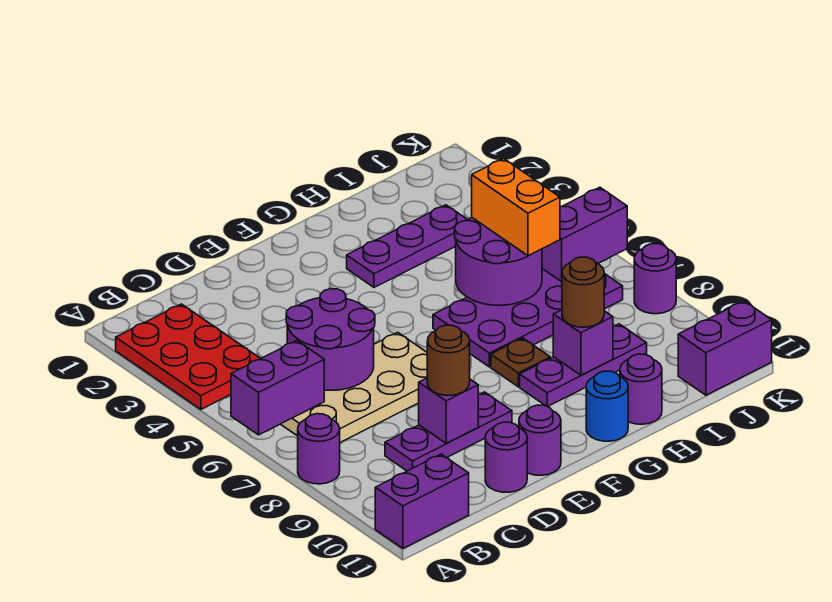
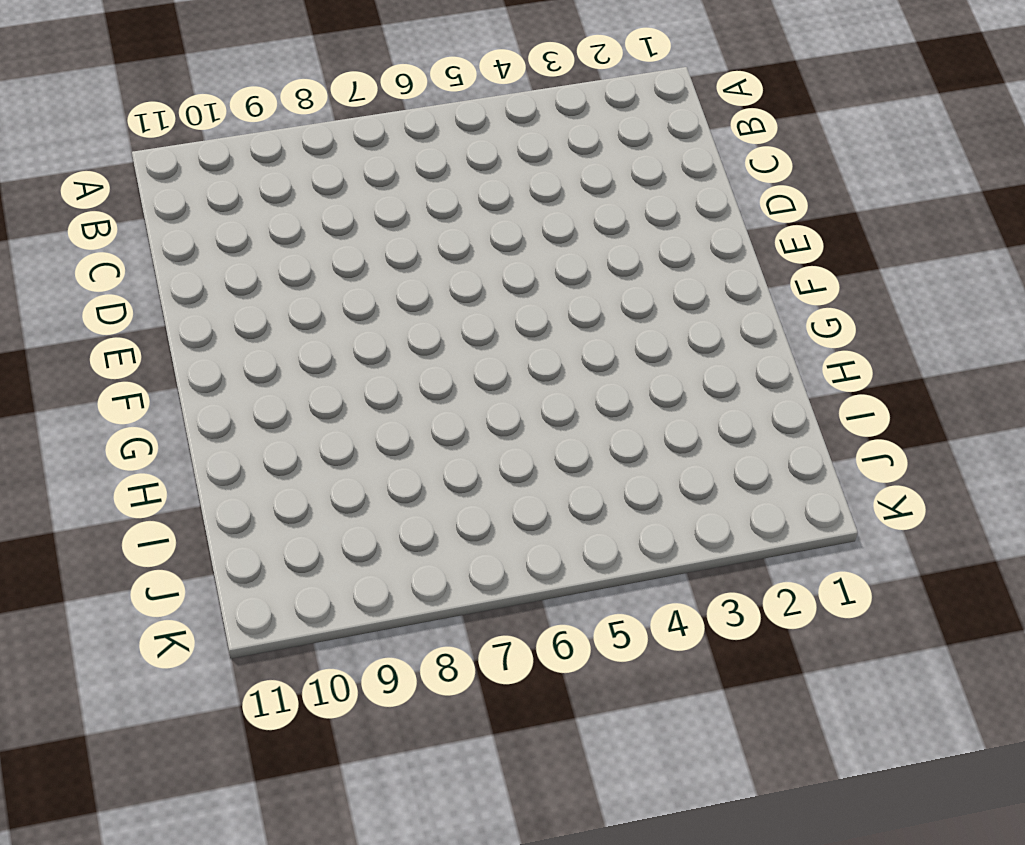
none -> red plate A2:B4 level 1
none -> purple round brick A8 level 1
none -> purple brick A11:B11 level 1

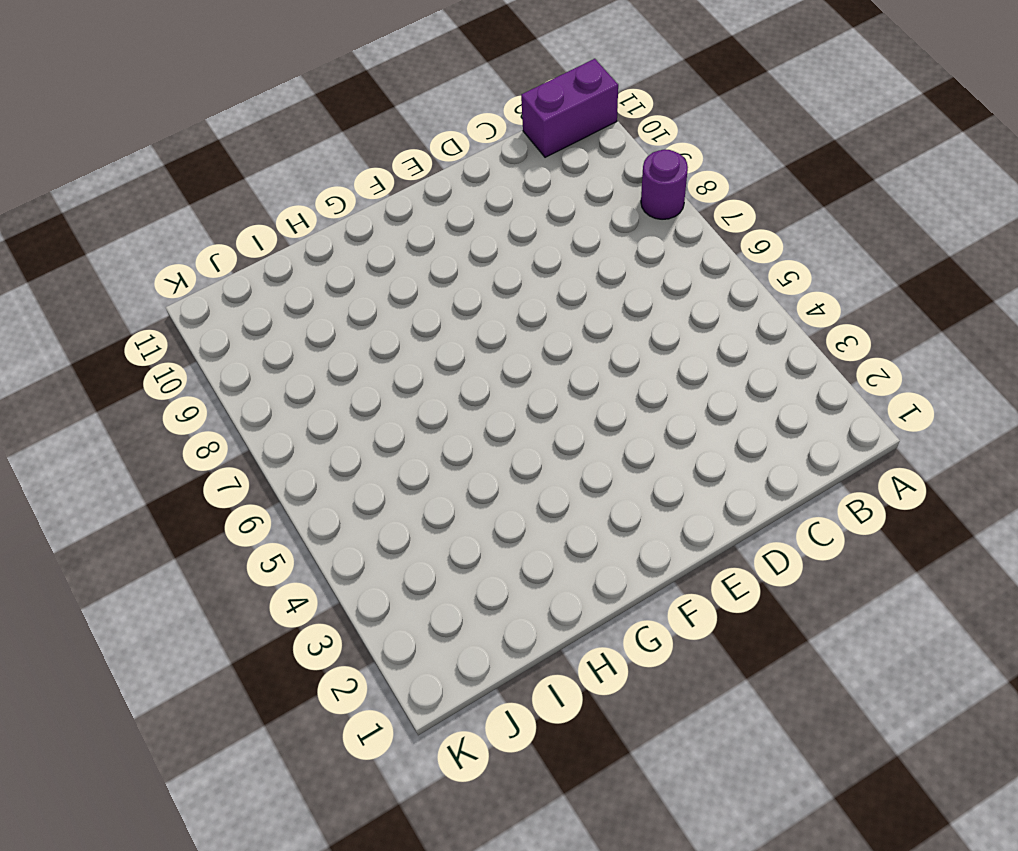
none -> red plate A2:B4 level 1
none -> tan plate B6:E7 level 1
none -> purple plate C9:E9 level 1

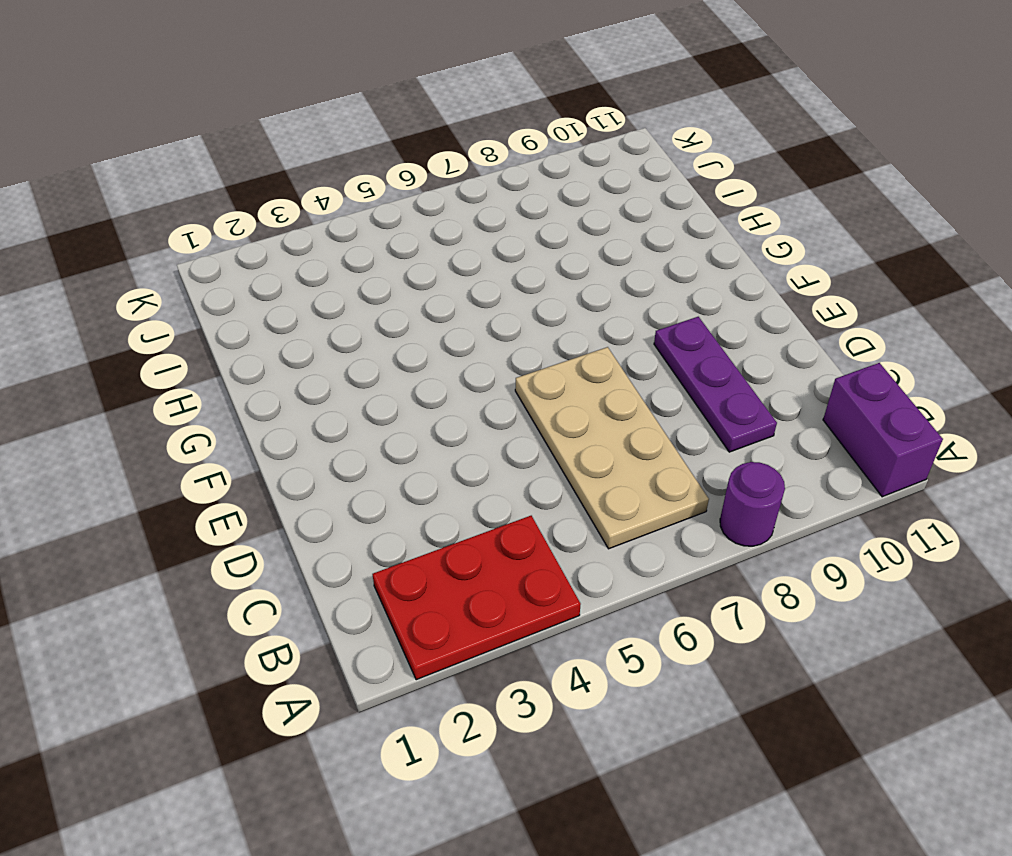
none -> purple round brick D11 level 1
none -> purple round brick E11 level 1
none -> purple plate G3:I3 level 1

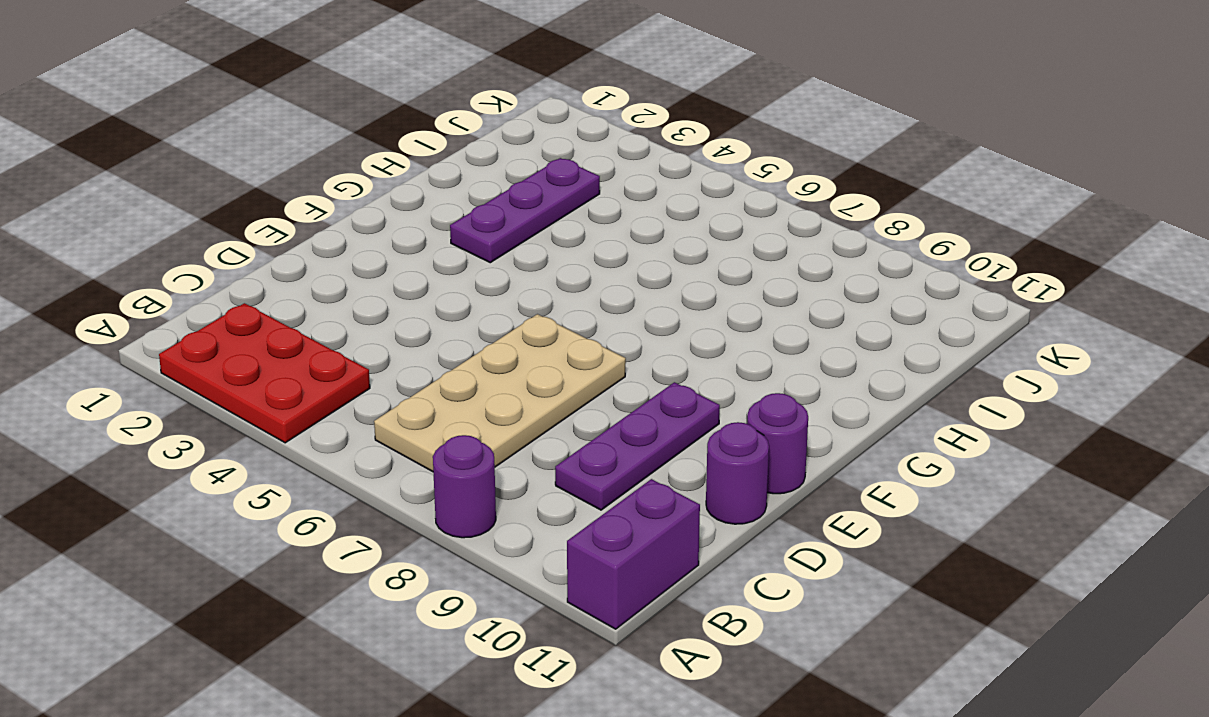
none -> purple plate G6:J7 level 1
none -> brown plate G8 level 1
none -> purple plate G9:I9 level 1

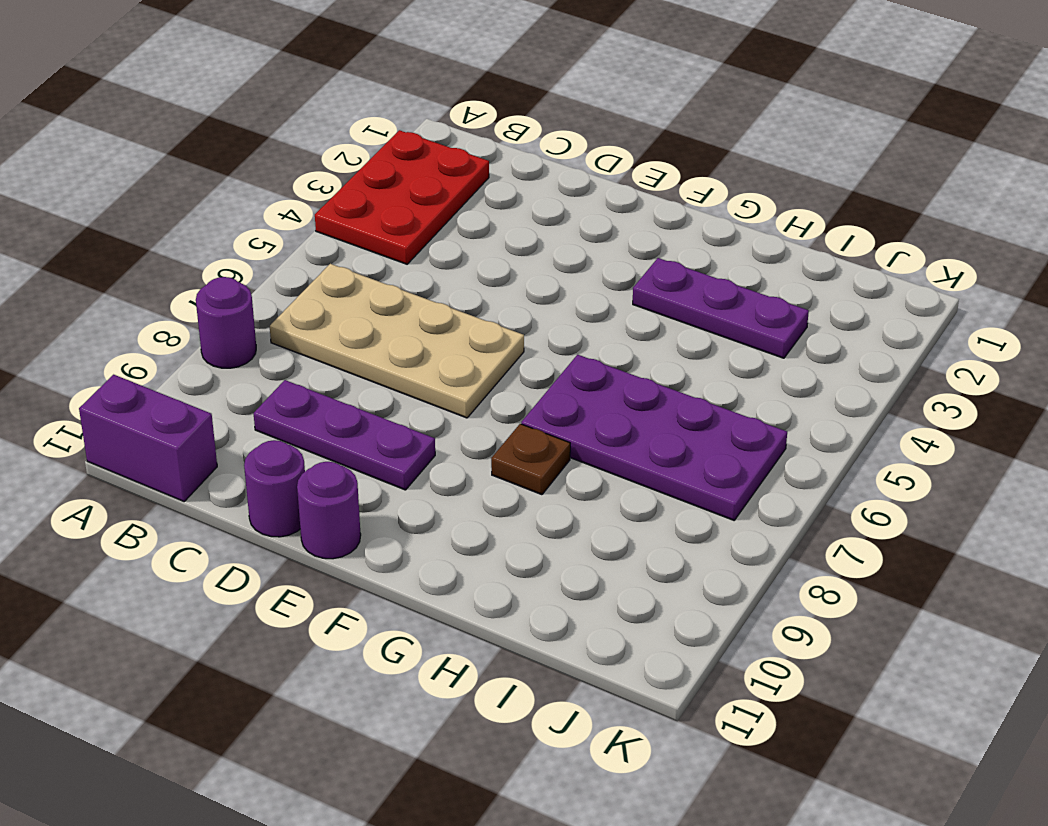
none -> purple plate G9:I9 level 1
none -> blue round brick G11 level 1
none -> purple round brick H11 level 1

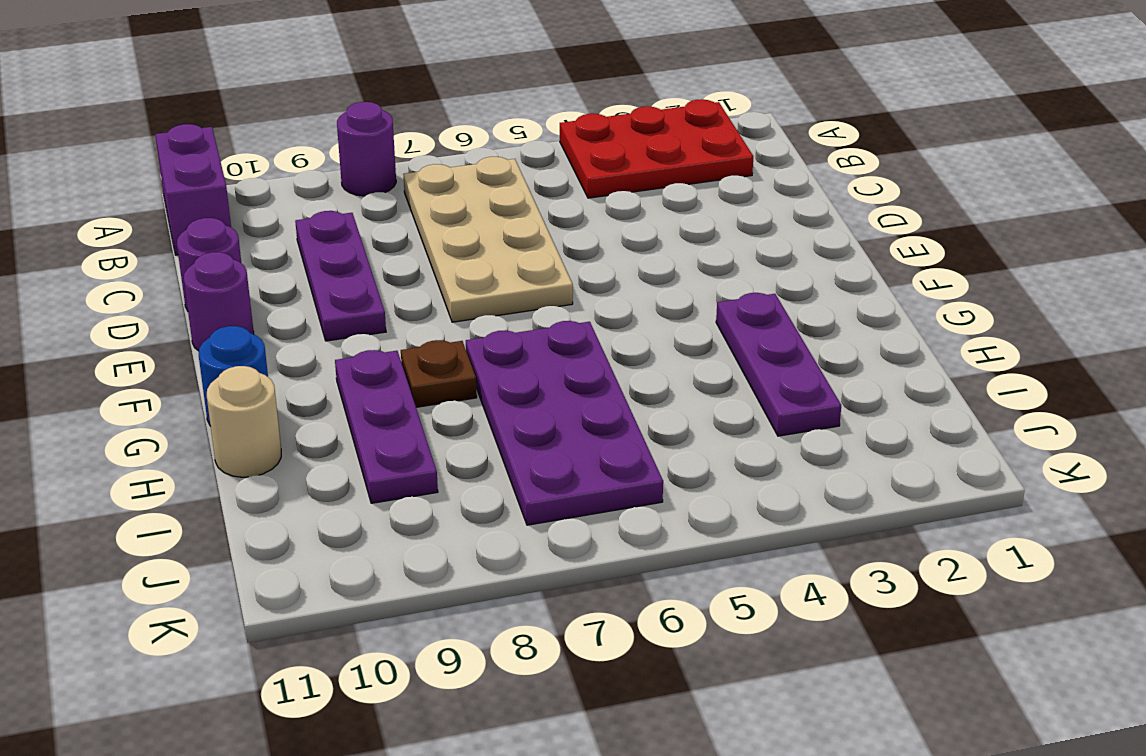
tan round brick H11 level 1 -> purple round brick H11 level 1
none -> purple brick J11:K11 level 1
none -> purple round brick K8 level 1
none -> purple brick A6:B6 level 2

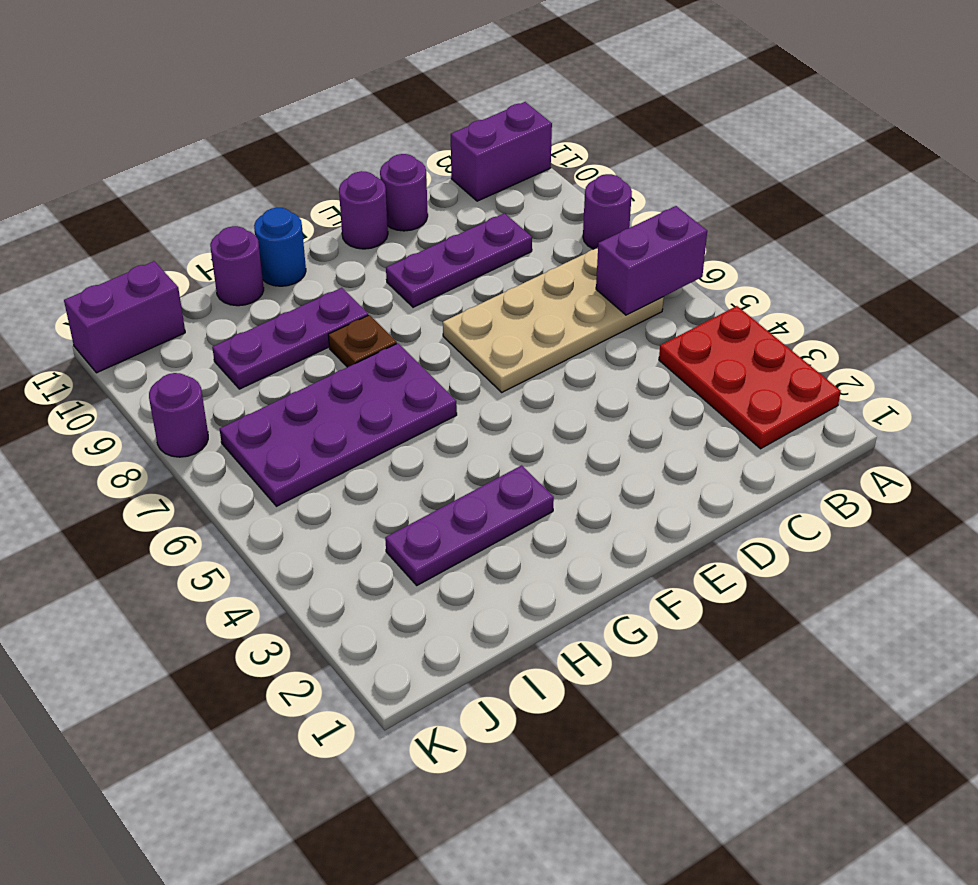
none -> purple round brick C5:D6 level 2
none -> purple brick D9 level 2
none -> purple round brick H5:I6 level 2

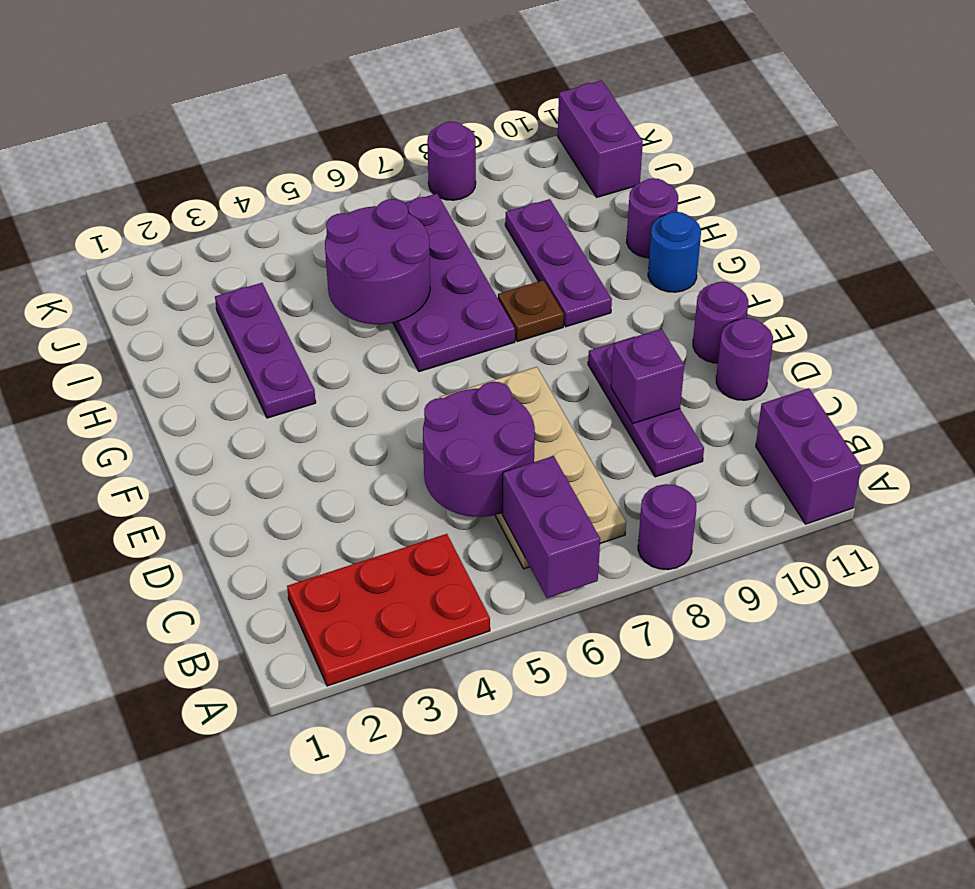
none -> purple brick H9 level 2
none -> purple brick J6:K6 level 2
none -> brown round brick D9 level 3

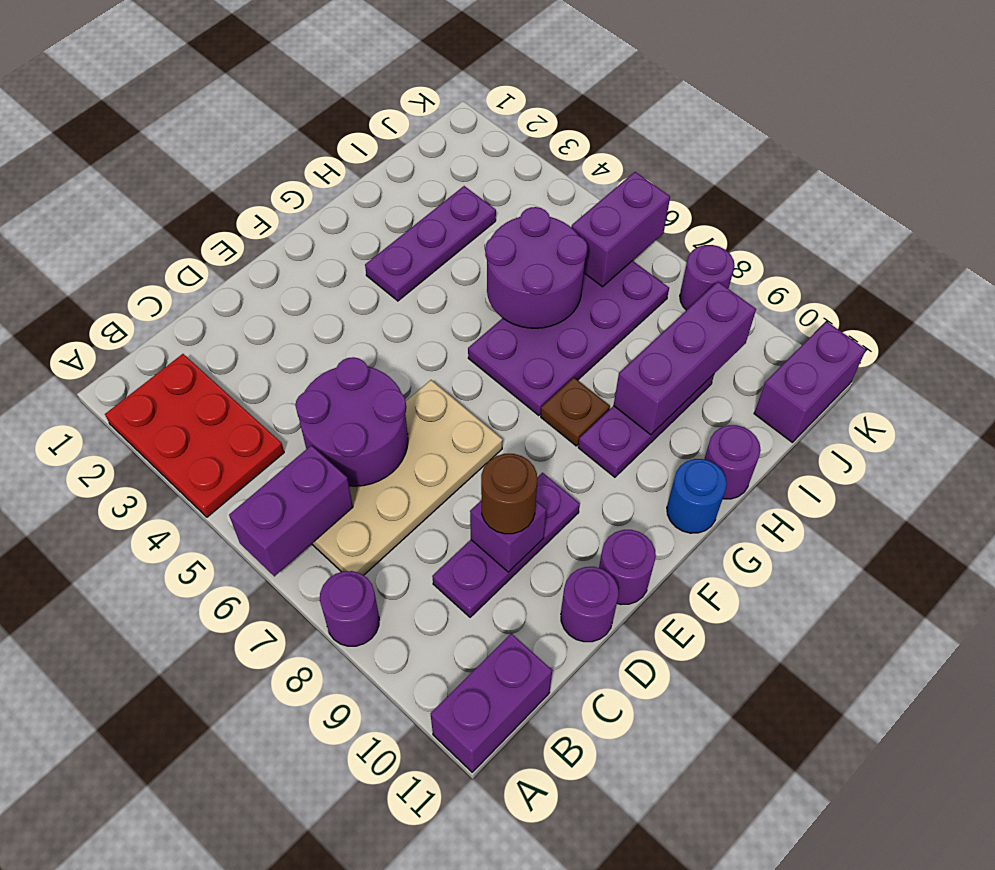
purple brick H9:J9 level 2 -> purple brick H9 level 2
none -> brown round brick H9 level 3
none -> orange brick I5:I6 level 3

